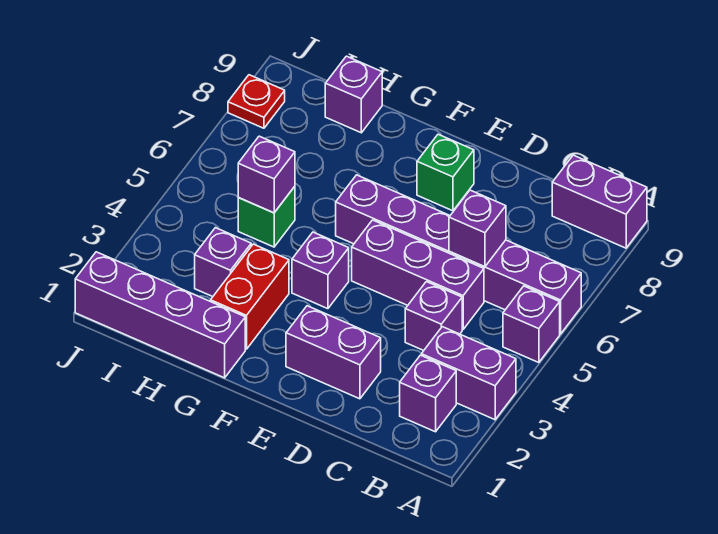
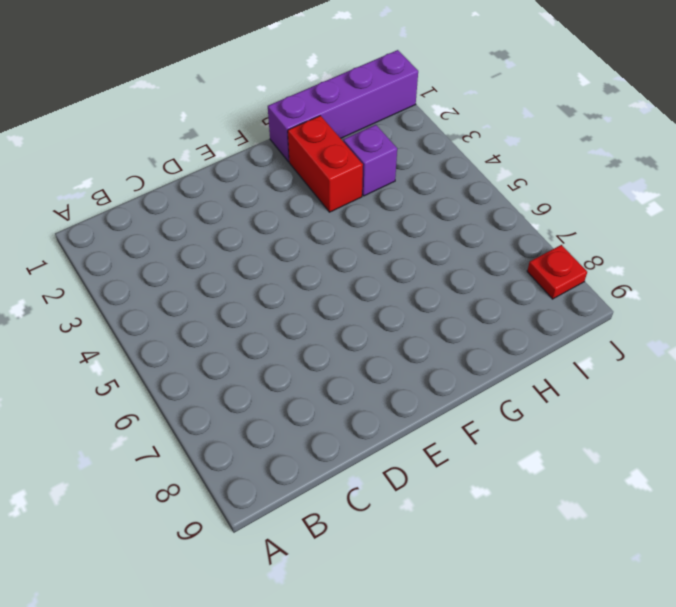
none -> purple brick A3:B3 level 1
none -> purple brick A5 level 1
none -> purple brick A6:F6 level 1

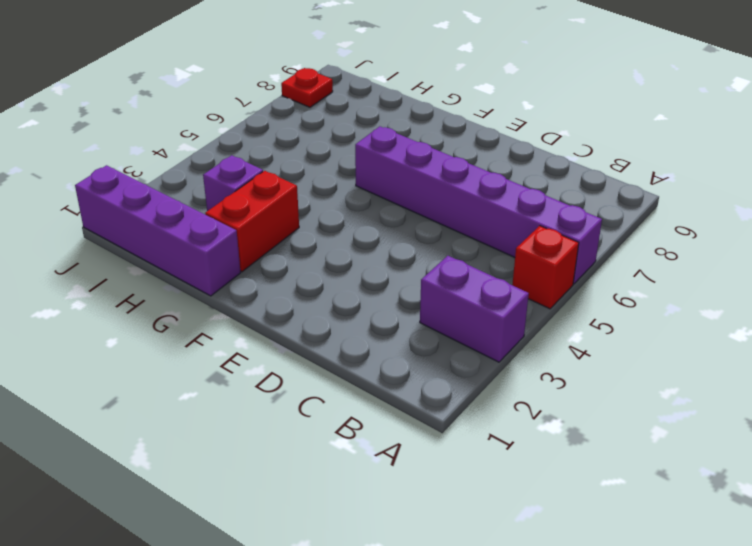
red brick A5 level 1 -> purple brick A5 level 1
none -> purple brick A9:B9 level 1
none -> purple brick B2 level 1
none -> purple brick C4 level 1

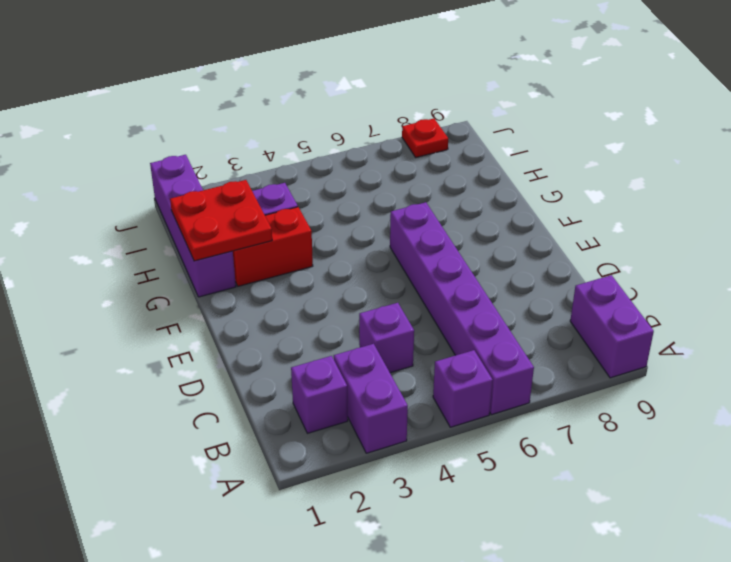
red plate G1:H2 level 2 -> none
none -> purple brick C5:E5 level 1
none -> purple brick D2:E2 level 1
none -> green brick E8 level 1

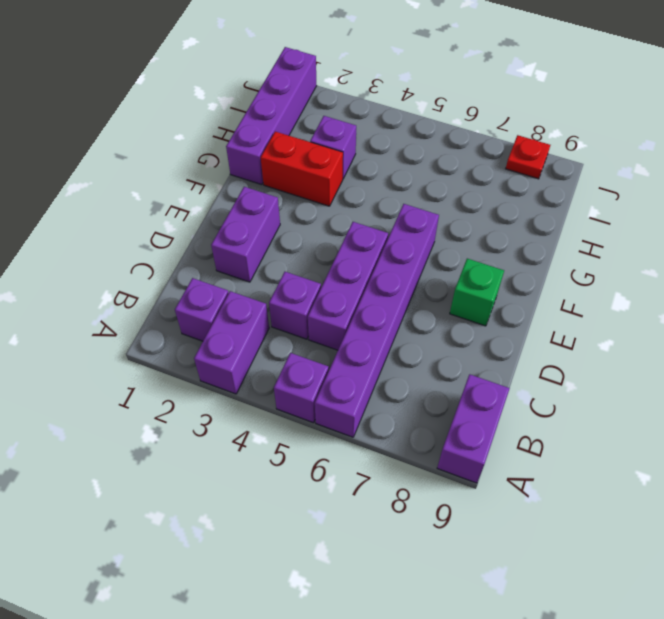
none -> purple brick F4 level 1
none -> green brick H5 level 1
none -> purple brick H9 level 1

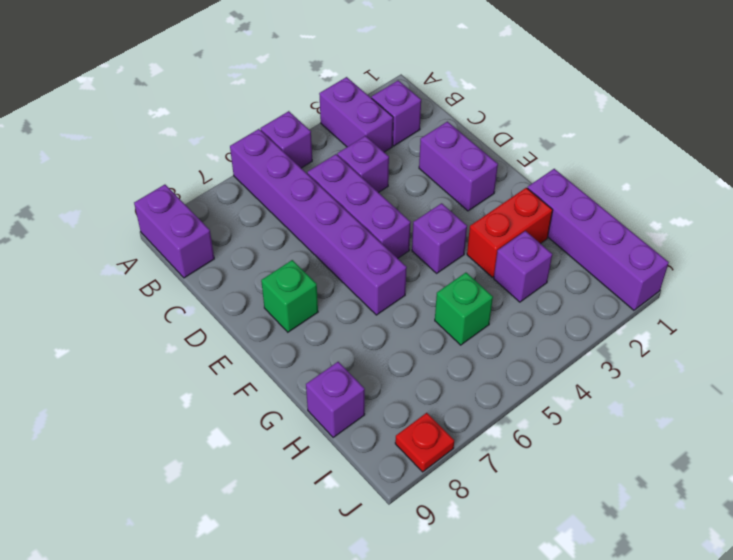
none -> purple brick C6 level 2
none -> purple brick H5 level 2

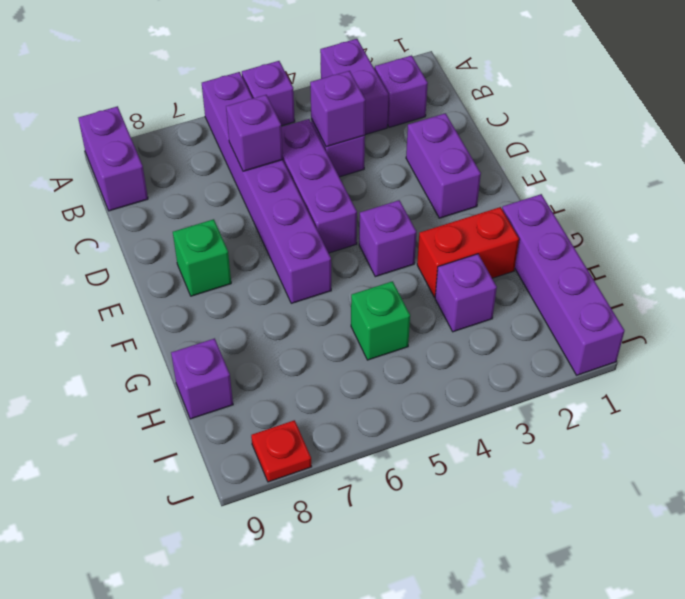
purple brick C4 level 2 -> purple brick H5 level 2

